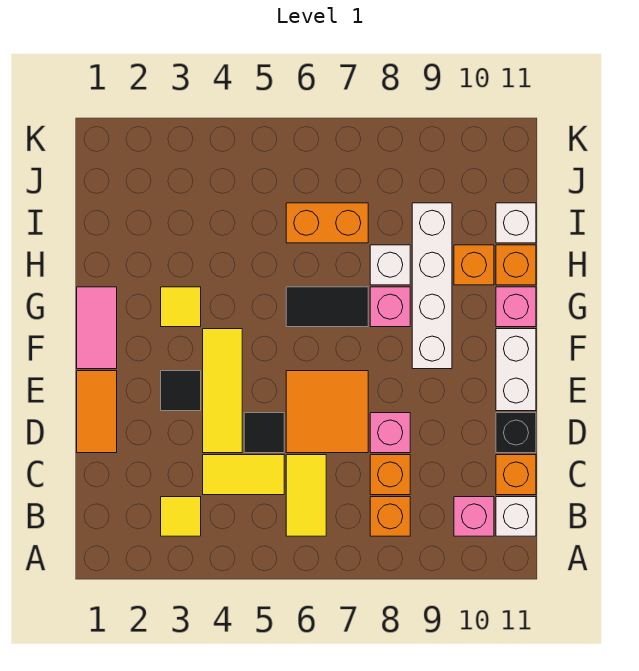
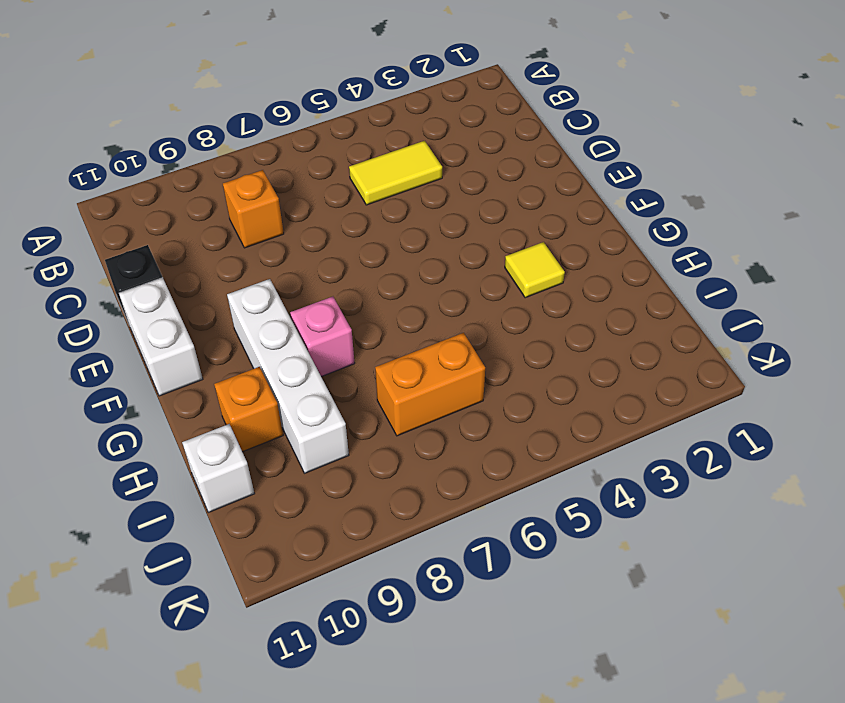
none -> yellow tile B3 level 1
none -> yellow tile B6:C6 level 1
none -> orange brick B8 level 1

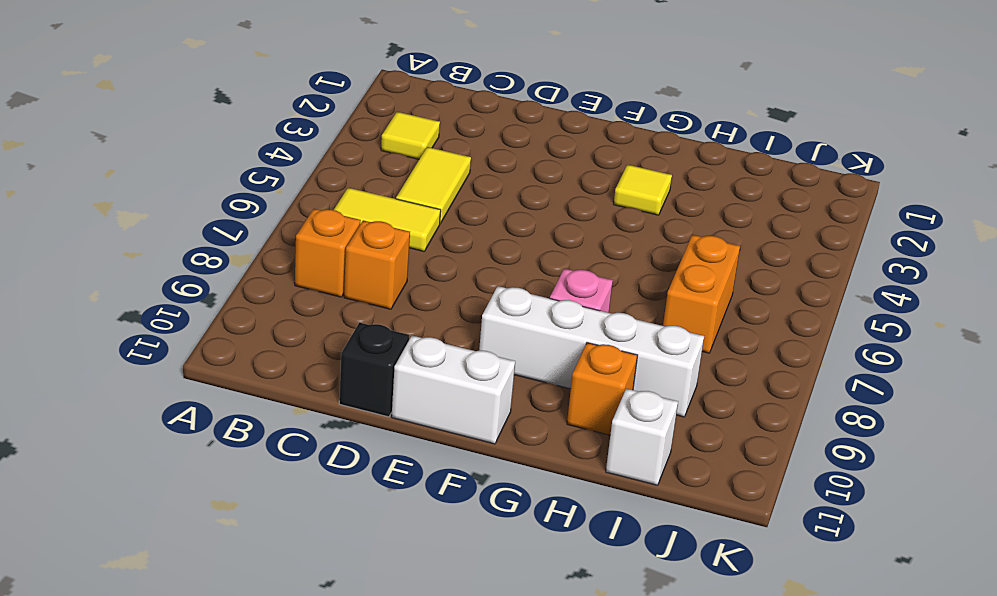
none -> pink brick B10 level 1
none -> white brick B11 level 1
none -> orange brick C11 level 1

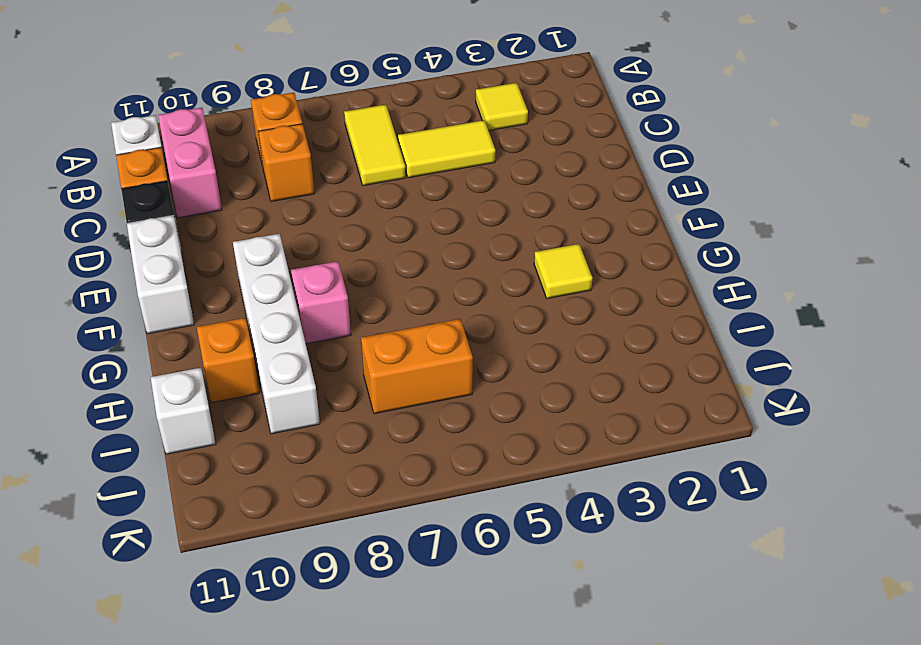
pink brick B10:C10 level 1 -> pink brick B10 level 1
none -> orange tile D1:E1 level 1
none -> yellow tile D4:F4 level 1
none -> black tile D5 level 1

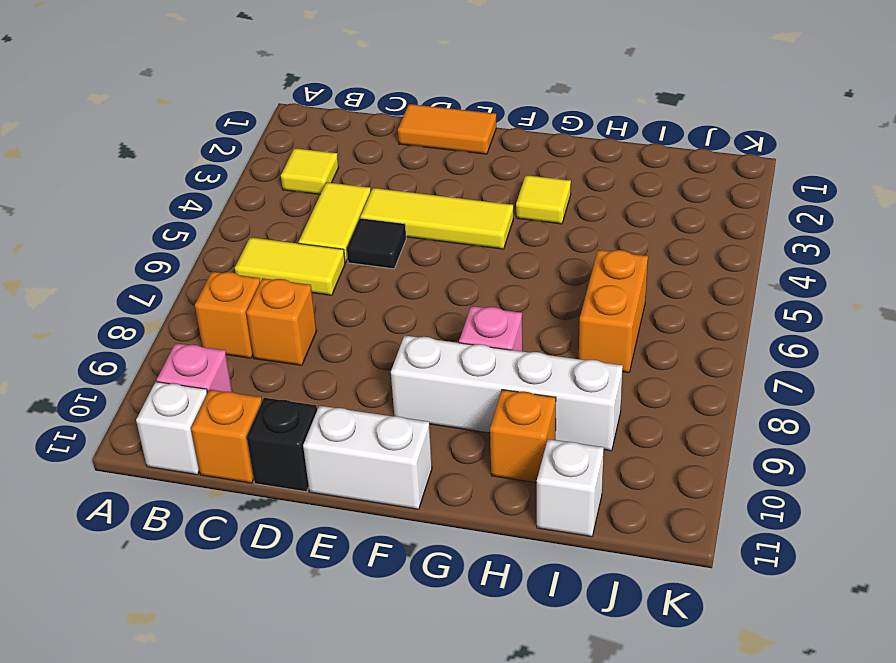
none -> orange tile D6:E7 level 1
none -> pink brick D8 level 1
none -> black tile E3 level 1

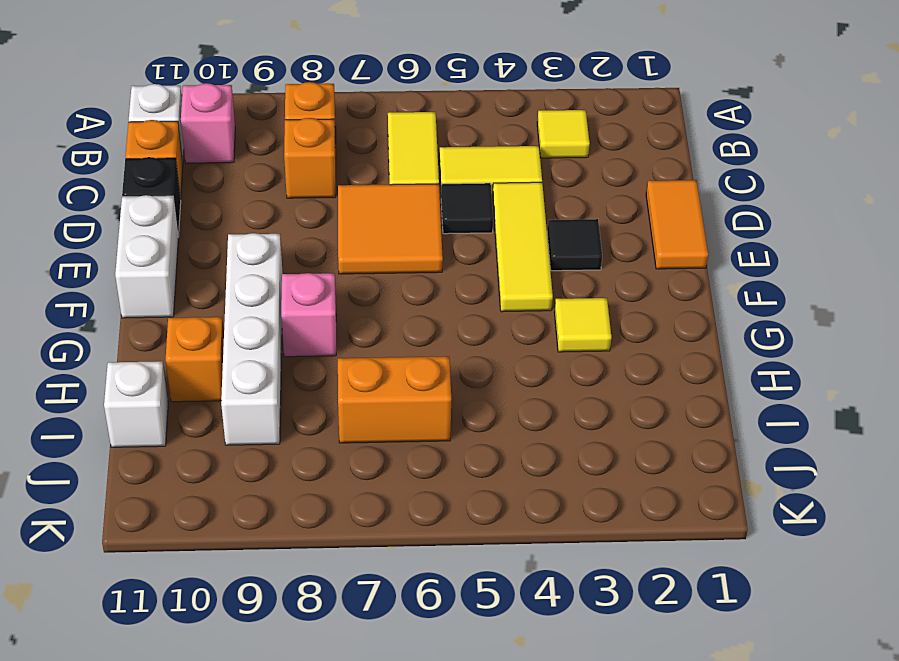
none -> pink brick D8 level 1
none -> pink tile F1:G1 level 1
none -> black tile G6:G7 level 1

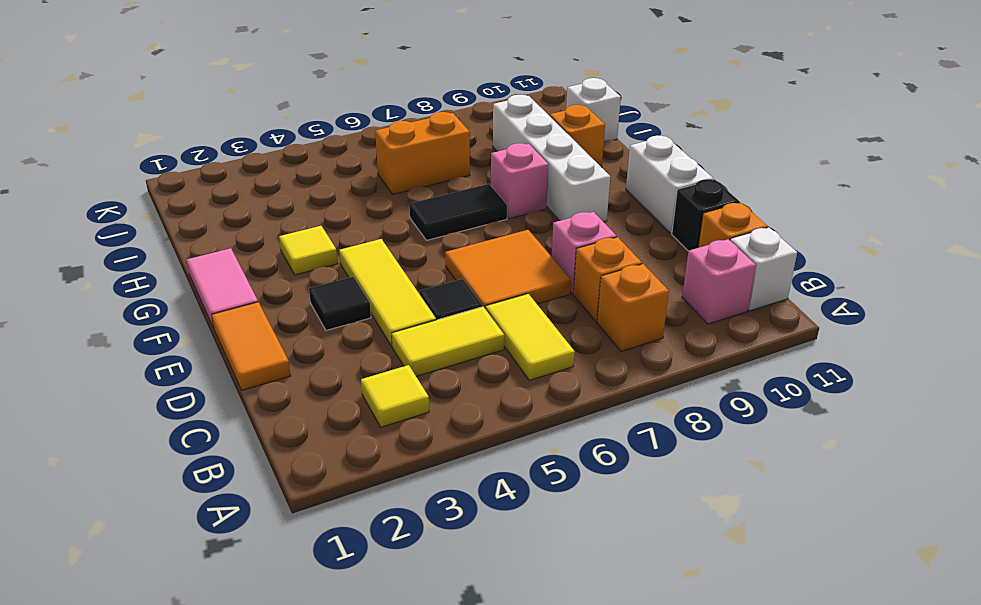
none -> pink brick G11 level 1
none -> white brick H8 level 1
none -> orange brick H11 level 1

